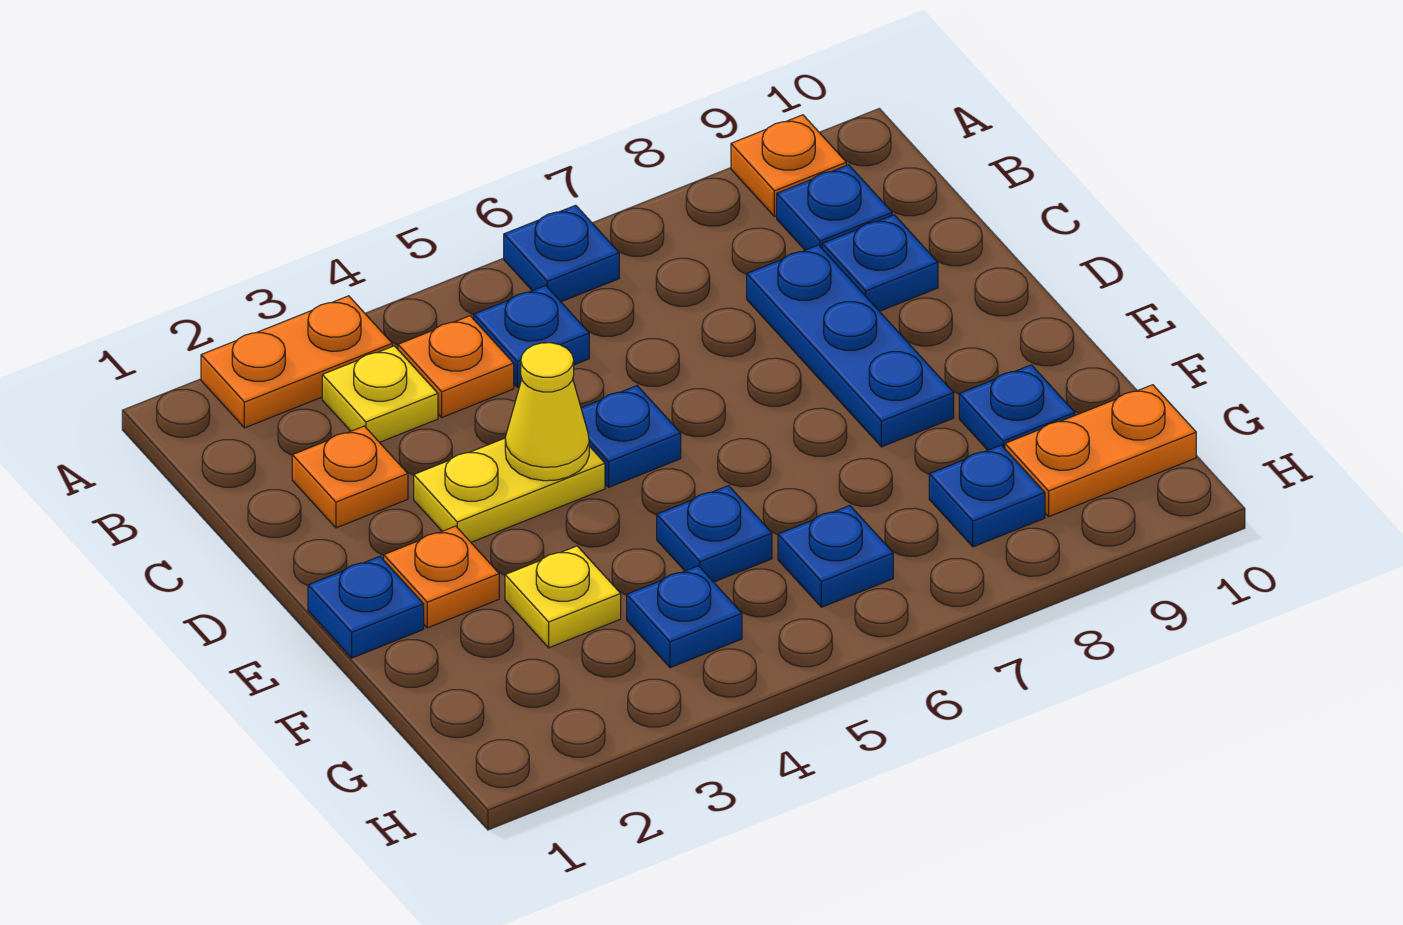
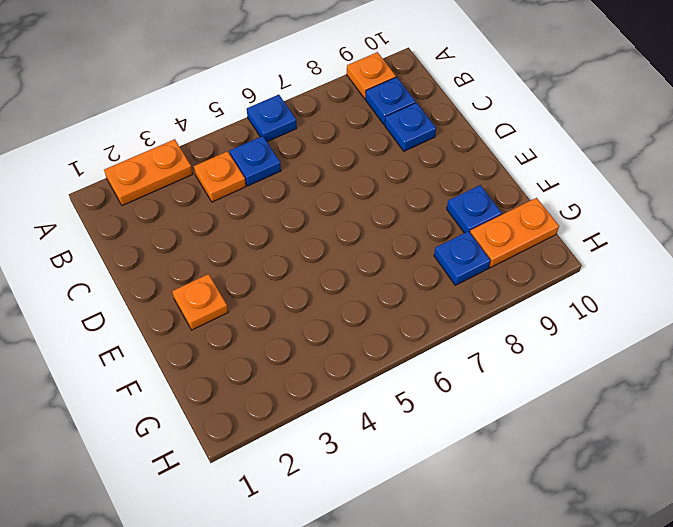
none -> yellow plate B3 level 1
none -> orange plate C2 level 1
none -> blue plate C8:E8 level 1

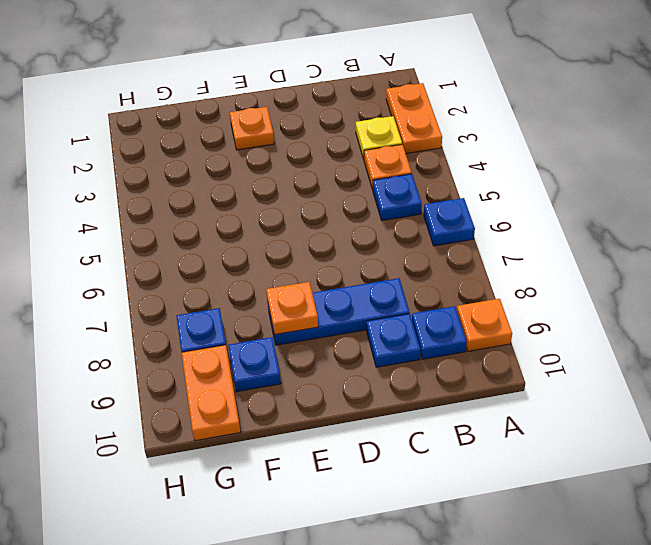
orange plate E8 level 2 -> orange plate C2 level 1
none -> yellow plate D3:D4 level 1
none -> blue plate D5 level 1
none -> blue plate E1 level 1

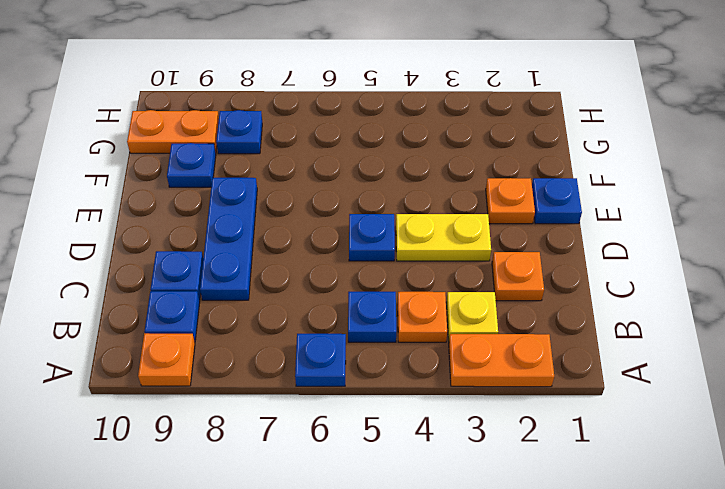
none -> yellow plate F3 level 1
none -> blue plate F5 level 1
none -> blue plate G4 level 1

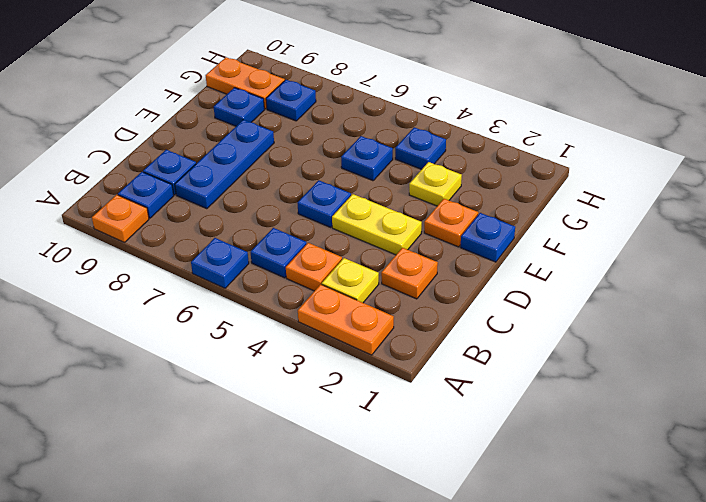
none -> blue plate G6 level 1
none -> yellow cone D4 level 2

